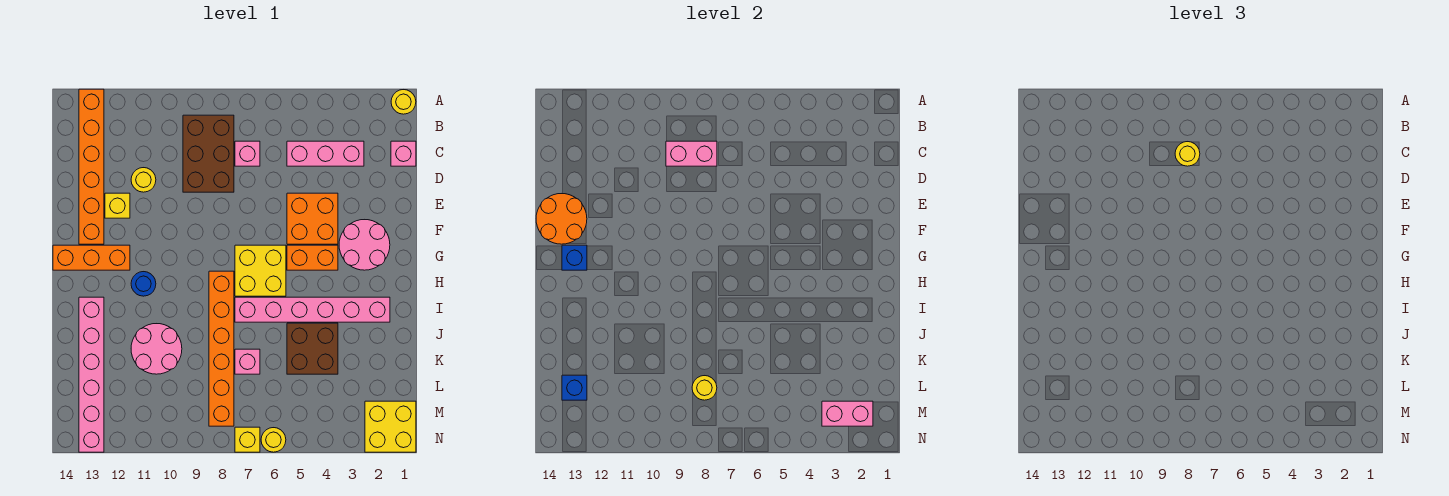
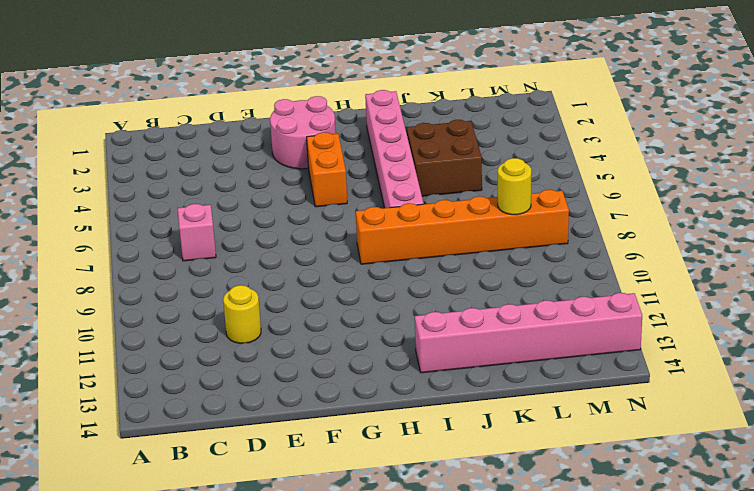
none -> yellow round brick A1 level 1
none -> orange brick A13:F13 level 1
none -> brown brick B8:D9 level 1
none -> pink brick C1 level 1

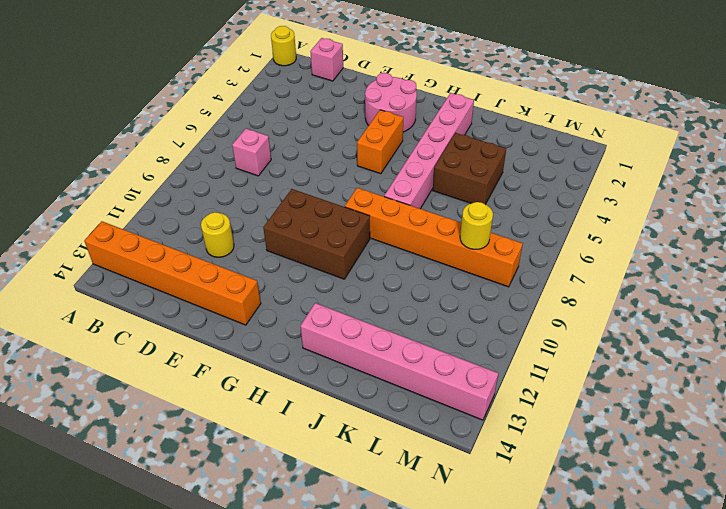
brown brick F9:H10 level 1 -> brown brick B8:D9 level 1
none -> pink brick C3:C5 level 1
none -> orange brick E4:F5 level 1
none -> yellow brick E12 level 1
none -> yellow brick G6:H7 level 1

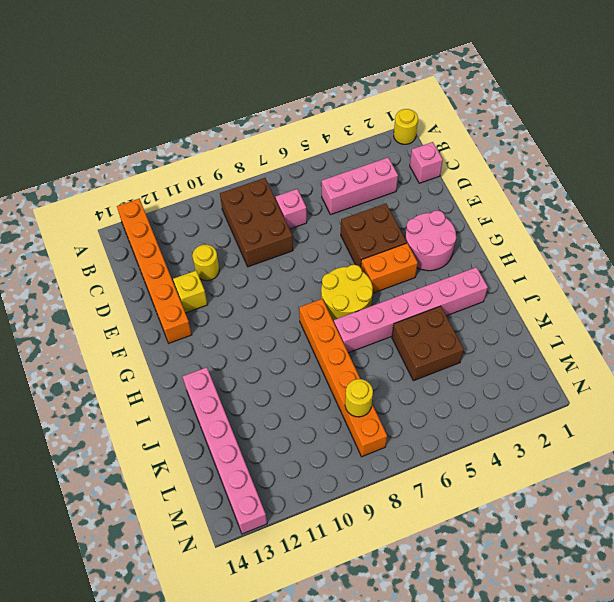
brown brick E4:F5 level 1 -> orange brick E4:F5 level 1
yellow round brick G6:H7 level 1 -> yellow brick G6:H7 level 1
none -> orange brick G12:G14 level 1
none -> blue round brick H11 level 1
none -> pink round brick J10:K11 level 1
none -> pink brick K7 level 1

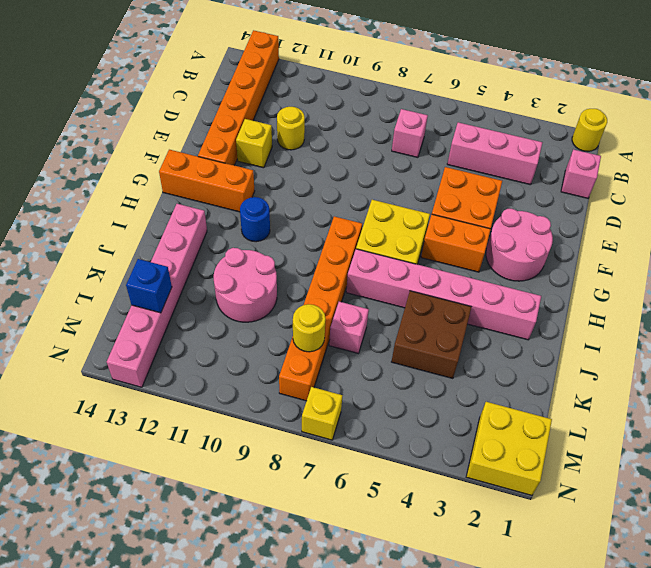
none -> brown brick B8:D9 level 1
none -> yellow round brick N6 level 1
none -> pink brick C8:C9 level 2
none -> orange round brick E13:F14 level 2

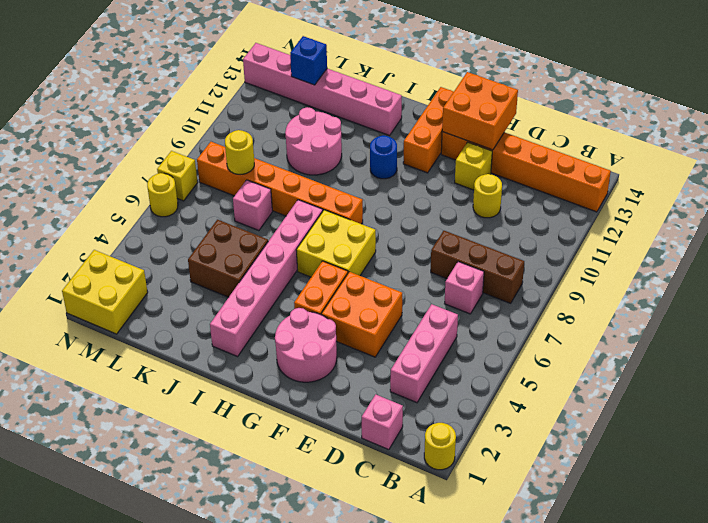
brown brick B8:D8 level 1 -> brown brick B8:D9 level 1
orange brick E13:F14 level 2 -> orange round brick E13:F14 level 2
none -> pink brick C8:C9 level 2
none -> blue brick G13 level 2
none -> pink brick M2:M3 level 2
none -> yellow round brick C8 level 3

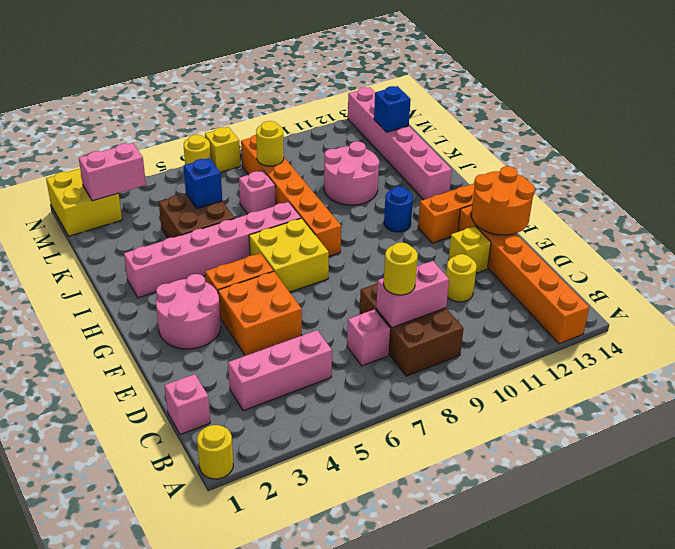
blue brick K5 level 2 -> blue brick G13 level 2

